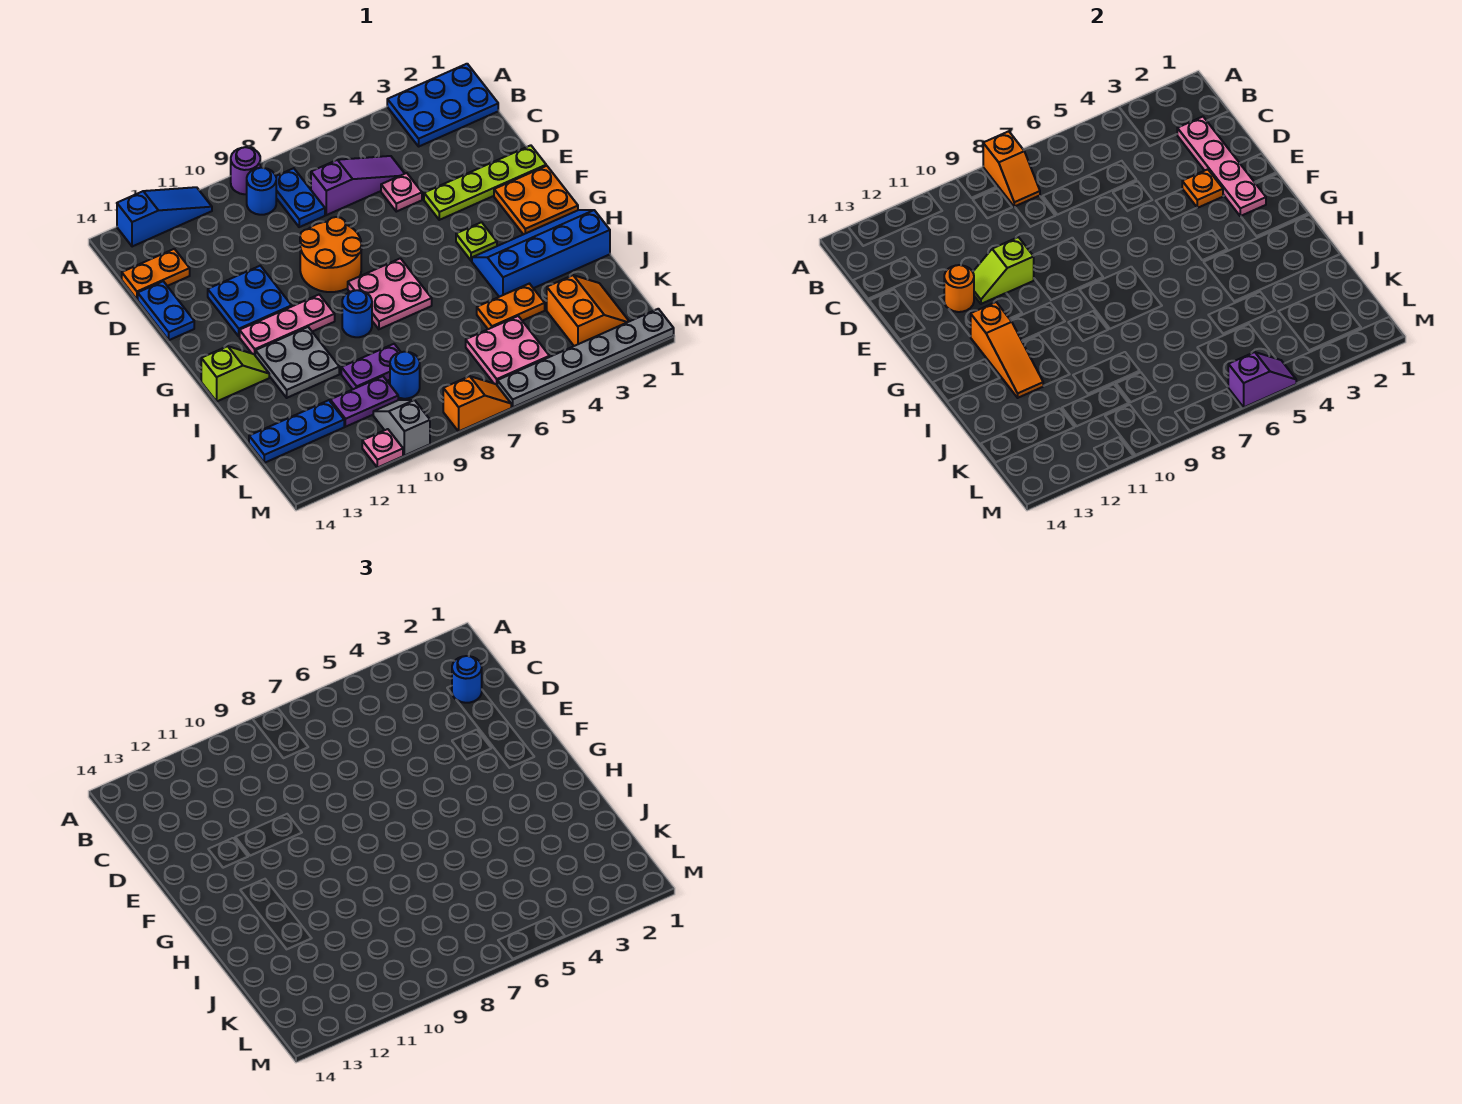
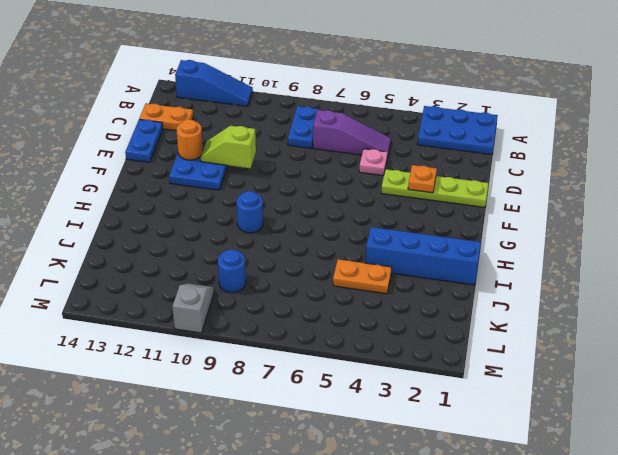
none -> purple round brick A9 level 1
none -> blue round brick B9 level 1
none -> orange round brick E8:F9 level 1
none -> orange plate F1:G2 level 1

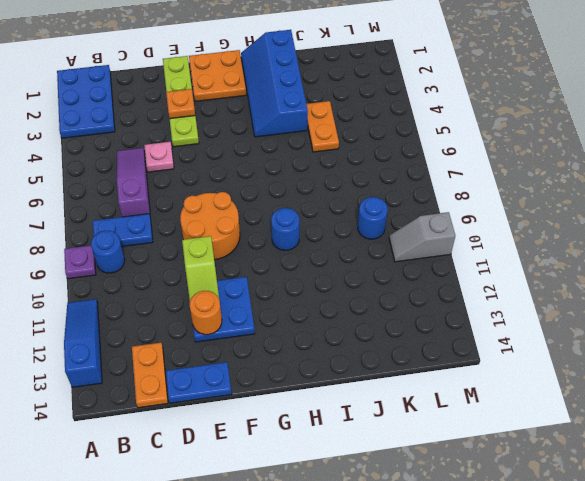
purple plate A9 level 1 -> purple round brick A9 level 1
none -> lime plate G4 level 1
none -> pink plate G7:H8 level 1
none -> pink plate G10:G12 level 1
none -> grey plate H11:I12 level 1

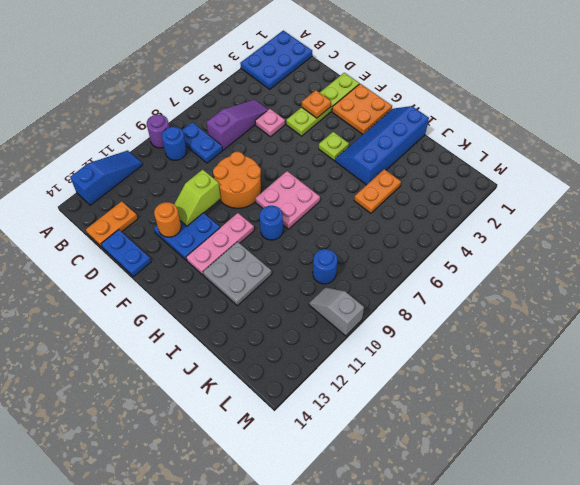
none -> lime slope H13:H14 level 1 top 14
none -> purple plate J9:J10 level 1
none -> orange slope K2:L3 level 1 top 3
none -> pink plate K5:L6 level 1

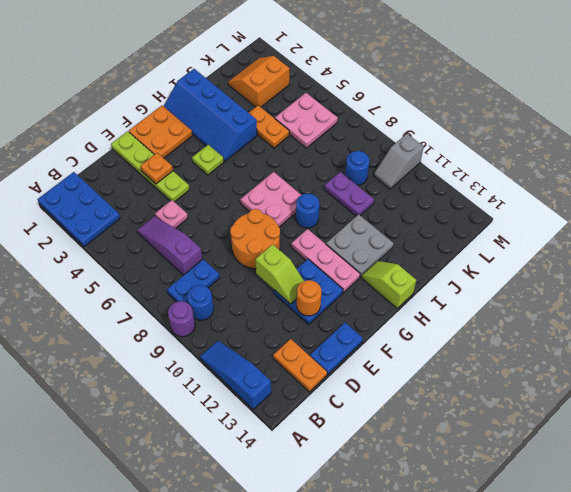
none -> purple plate K10:K11 level 1
none -> blue plate K12:K14 level 1
none -> grey plate M1:M6 level 1
none -> orange slope M7:M8 level 1 top 8

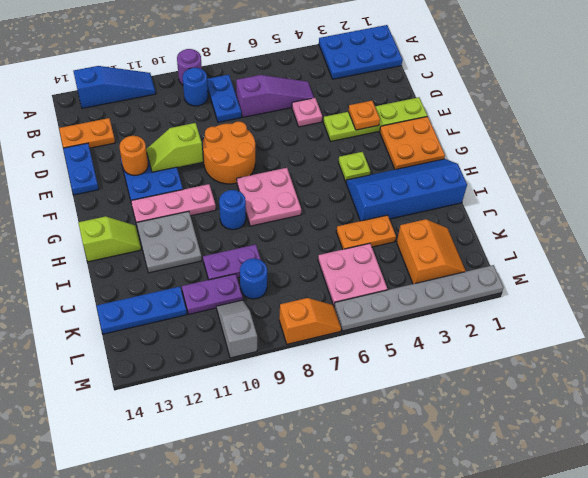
none -> pink plate M11 level 1
none -> orange slope A8:B8 level 2 top A
none -> pink plate C2:F2 level 2
none -> orange slope G12:I12 level 2 top G

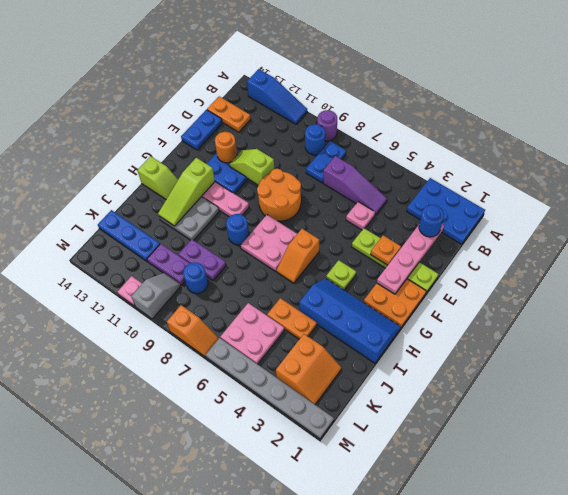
orange slope G6:H6 level 1 top G -> orange slope A8:B8 level 2 top A
lime slope G12:I12 level 2 top G -> orange slope G12:I12 level 2 top G
none -> purple slope M5:M6 level 2 top 6

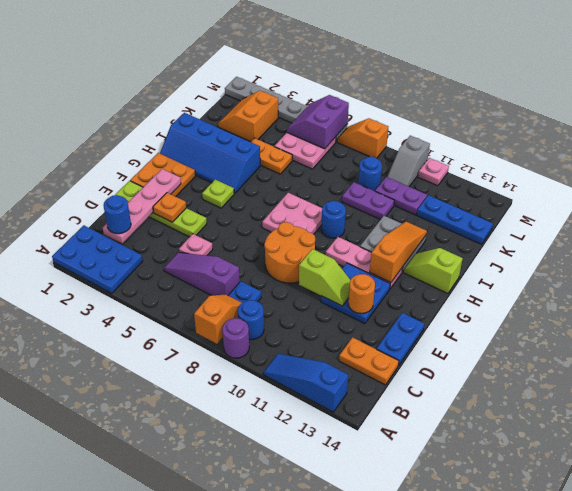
purple slope L5:M6 level 2 top 6 -> purple slope M5:M6 level 2 top 6

